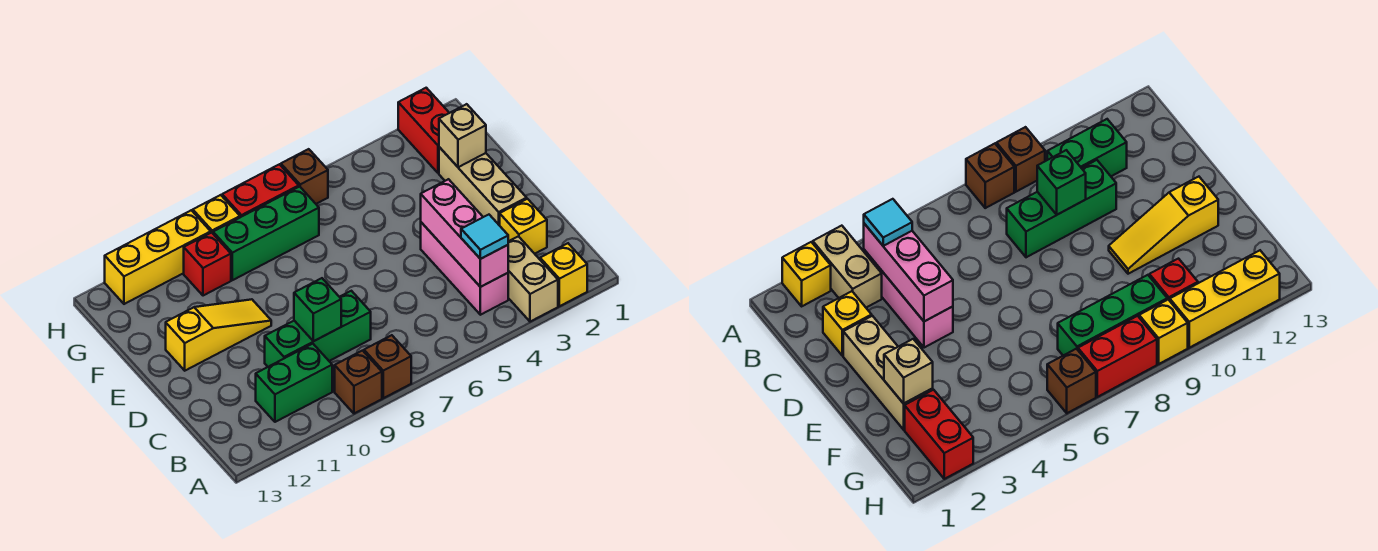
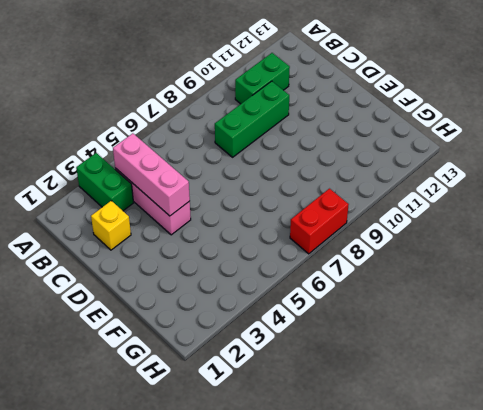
green brick A3:B3 level 1 -> tan brick A3:B3 level 1
none -> yellow brick A2 level 1
none -> brown brick A8 level 1
none -> brown brick A9 level 1

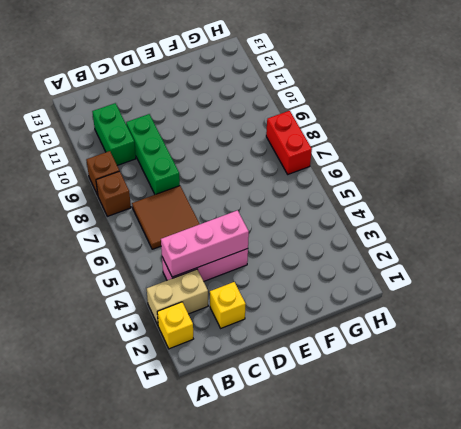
brown tile B6:C7 level 1 -> none
none -> tan brick D2:F2 level 1
none -> yellow slope E10:E12 level 1 top 12
none -> red brick G2:H2 level 1

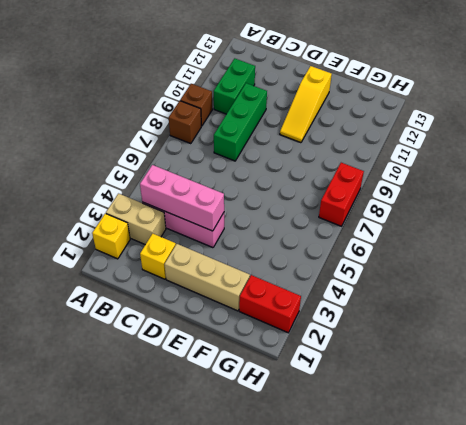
none -> green brick G7:G9 level 1
none -> red brick G10 level 1
none -> brown brick H6 level 1

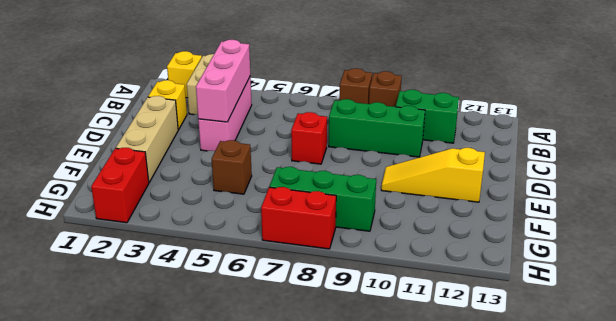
red brick D7 level 1 -> red brick G10 level 1
brown brick F5 level 1 -> brown brick H6 level 1
none -> yellow brick H9 level 1
none -> yellow brick H10:H12 level 1
none -> green brick C9 level 2

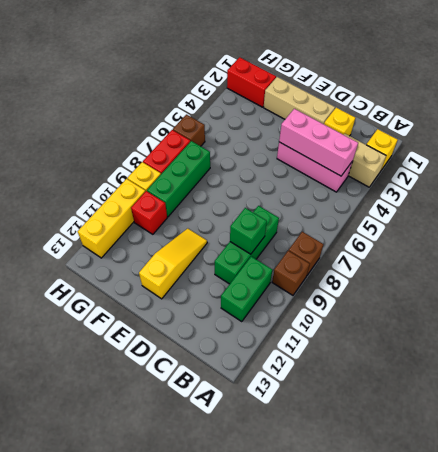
none -> tan brick F2 level 2
none -> cyan tile B4 level 3

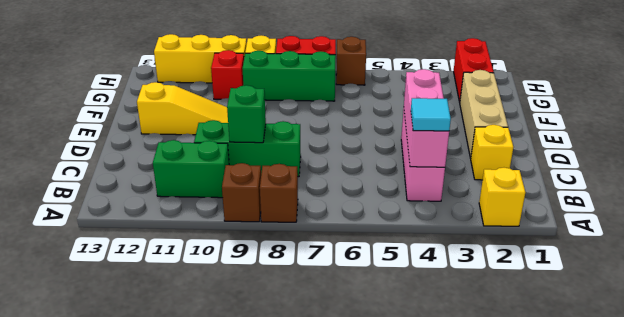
none -> tan brick A3:B3 level 1
none -> tan brick F2 level 2

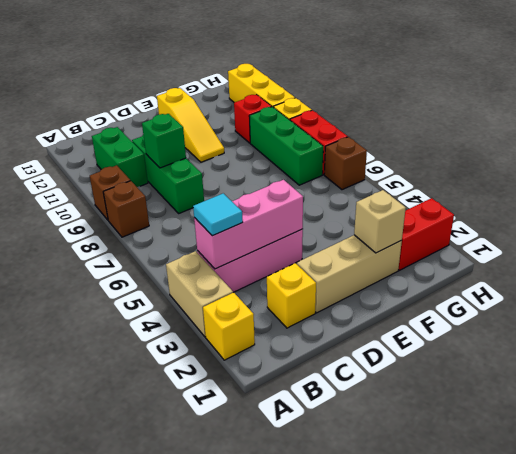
tan brick A3:A4 level 1 -> tan brick A3:B3 level 1

